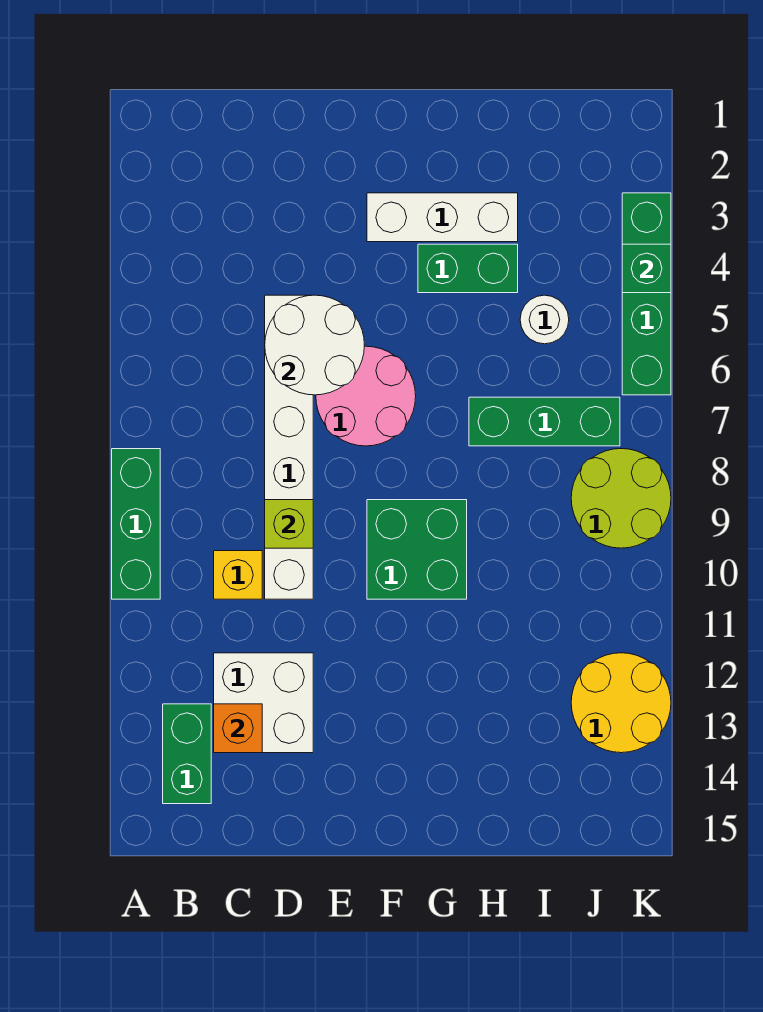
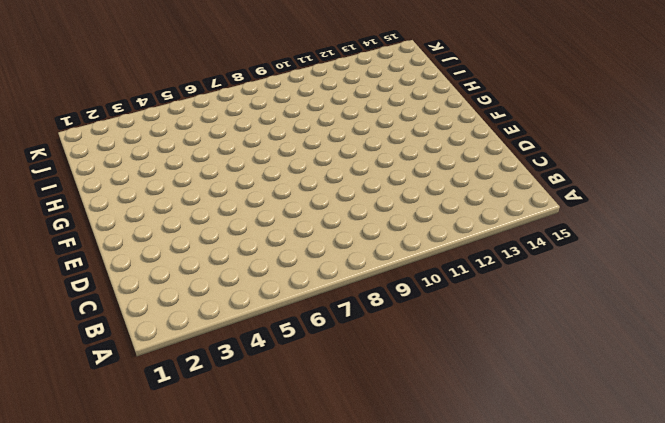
none -> green brick A8:A10 level 1
none -> green brick B13:B14 level 1
none -> yellow brick C10 level 1

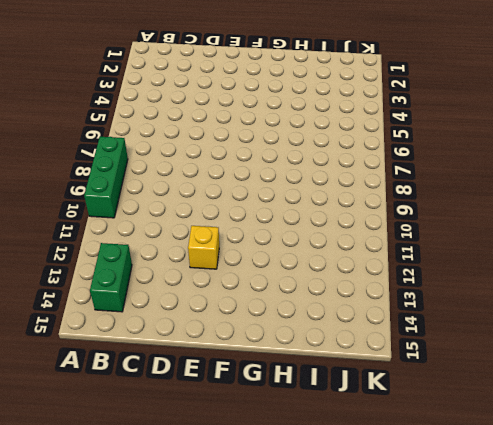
yellow brick E12 level 1 -> yellow brick C10 level 1
none -> white brick C12:D13 level 1
none -> white brick D5:D10 level 1
none -> pink round brick E6:F7 level 1

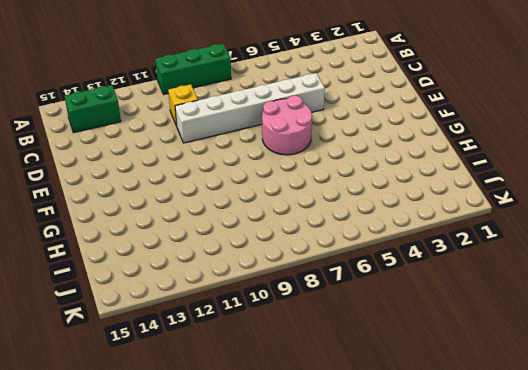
none -> white brick C12:D13 level 1
none -> white brick F3:H3 level 1
none -> green brick F9:G10 level 1

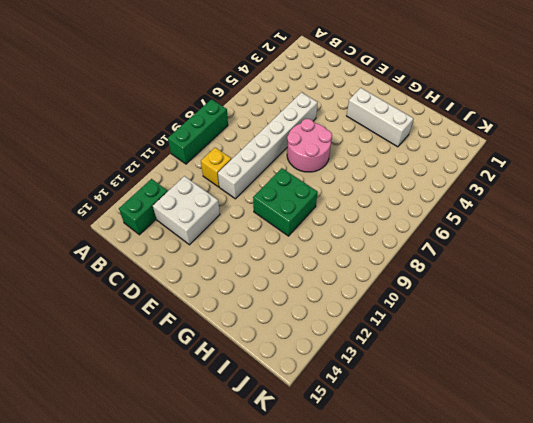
none -> green brick G4:H4 level 1
none -> green brick H7:J7 level 1
none -> white round brick I5 level 1

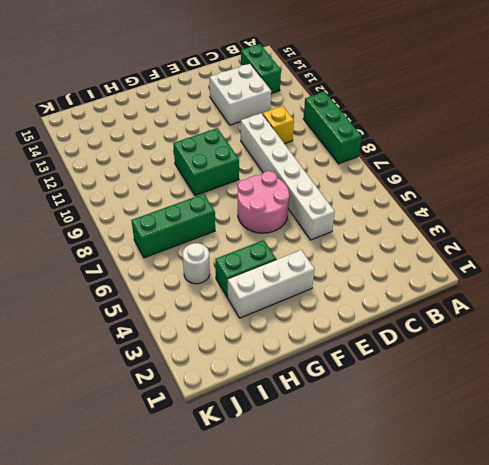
none -> lime round brick J8:K9 level 1
none -> yellow round brick J12:K13 level 1
none -> green brick K3:K6 level 1

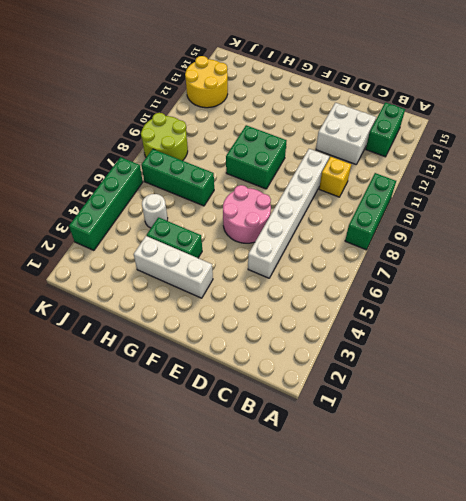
none -> orange brick C13 level 2
none -> white round brick D5:E6 level 2
none -> lime brick D9 level 2

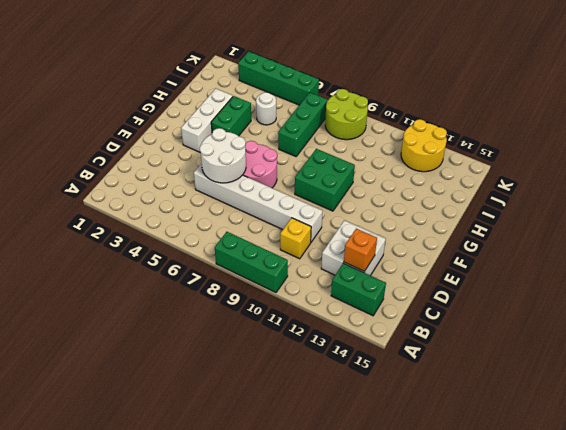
none -> lime brick D9 level 2
none -> green brick K4 level 2

